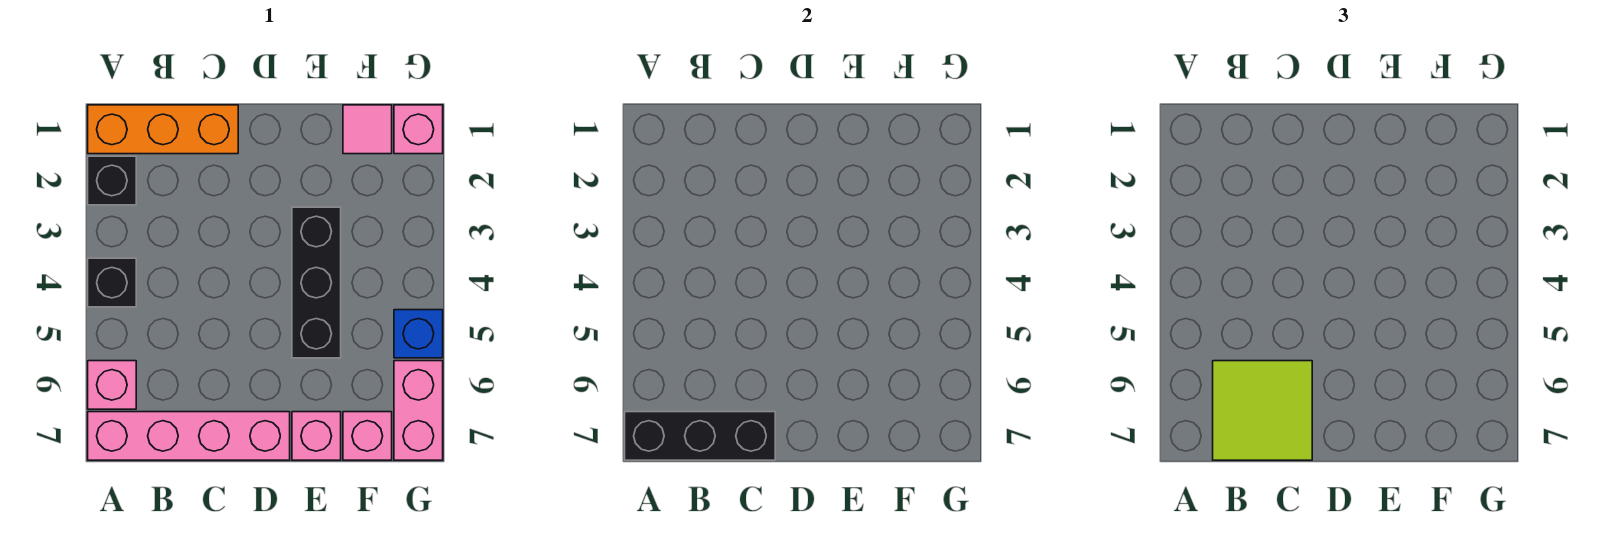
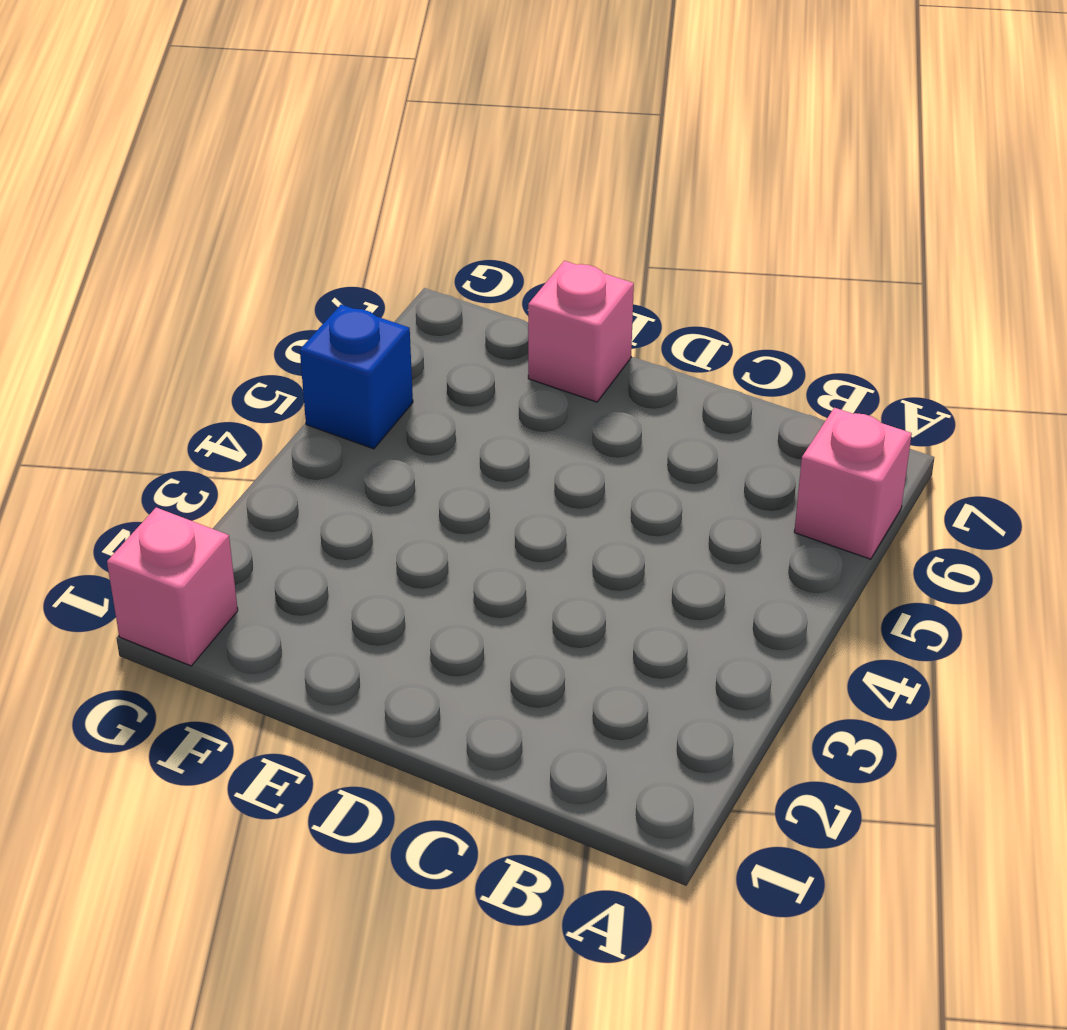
none -> orange brick A1:C1 level 1
none -> black brick A2 level 1
none -> black brick A4 level 1

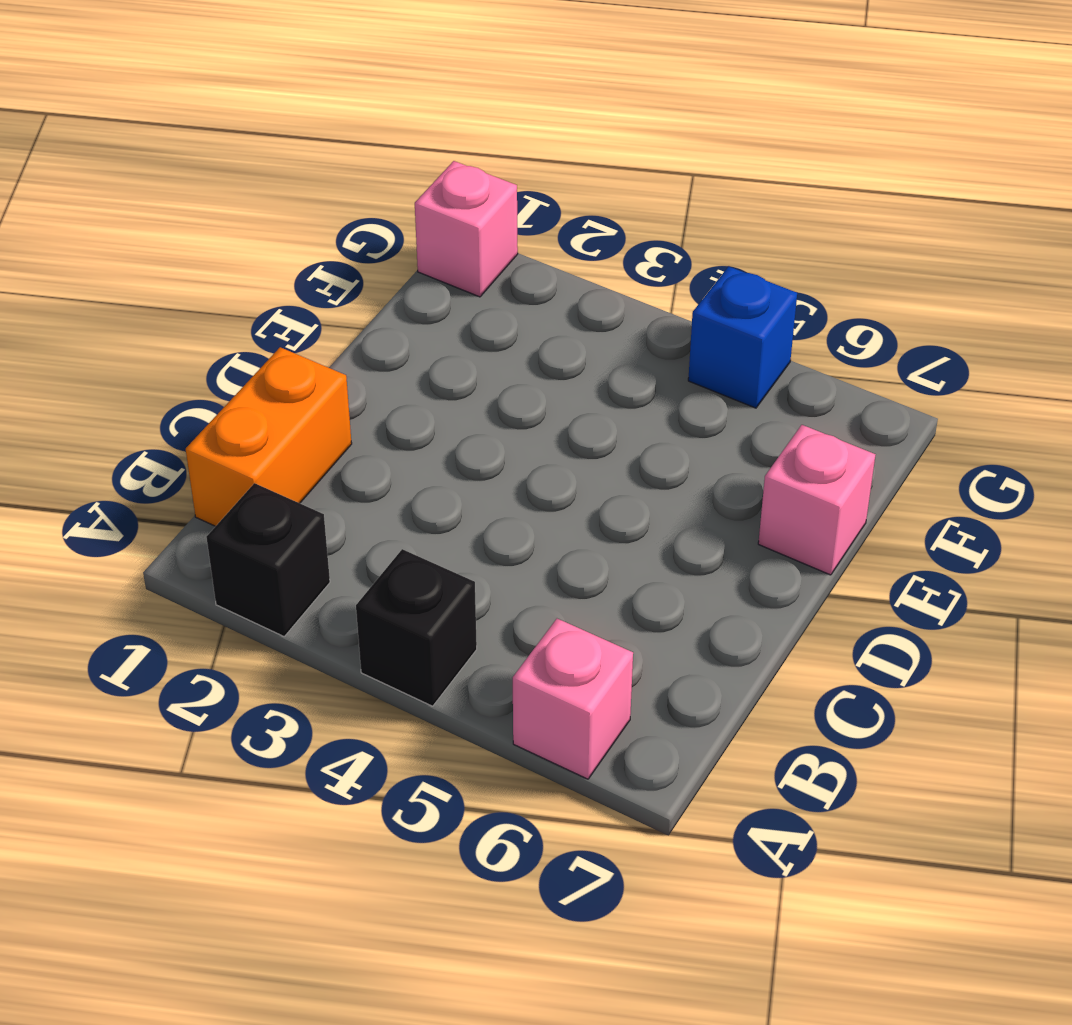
orange brick B1:C1 level 1 -> orange brick A1:C1 level 1
none -> pink brick A7:D7 level 1
none -> black brick E3:E5 level 1
none -> pink tile F1 level 1

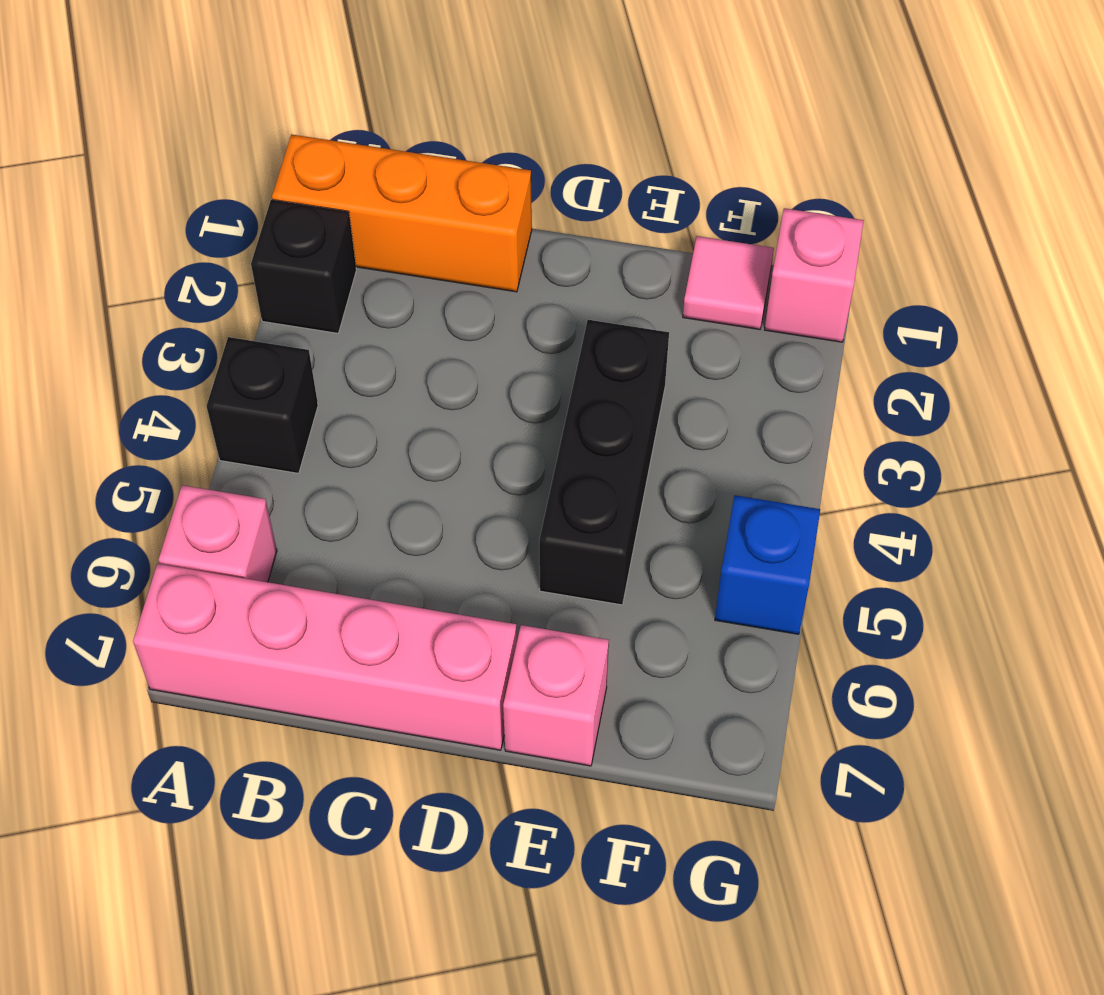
none -> pink brick F7 level 1
none -> pink brick G6:G7 level 1
none -> black brick A7:C7 level 2

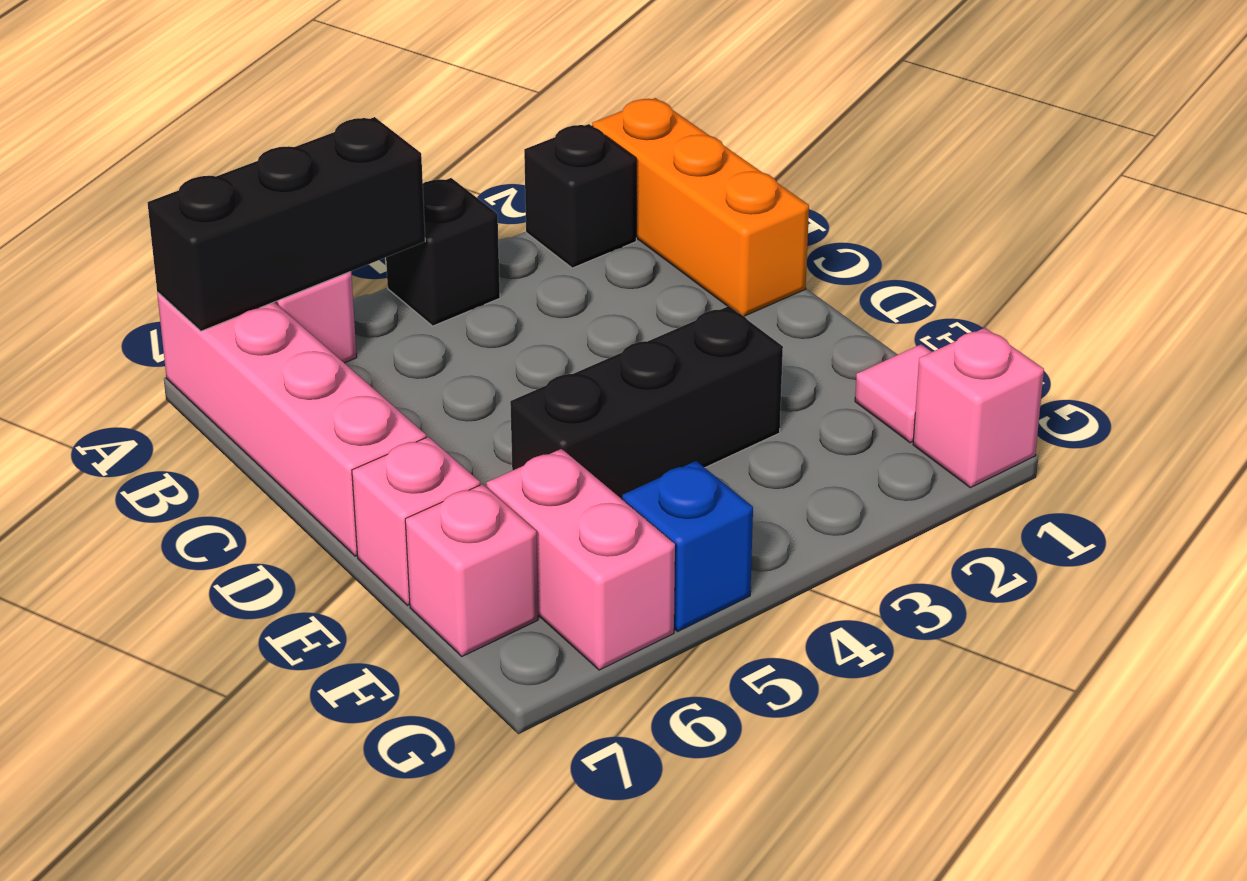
black brick A5:A7 level 2 -> black brick A7:C7 level 2
pink brick F6:G6 level 1 -> pink brick G6:G7 level 1
none -> lime tile B6:C7 level 3

